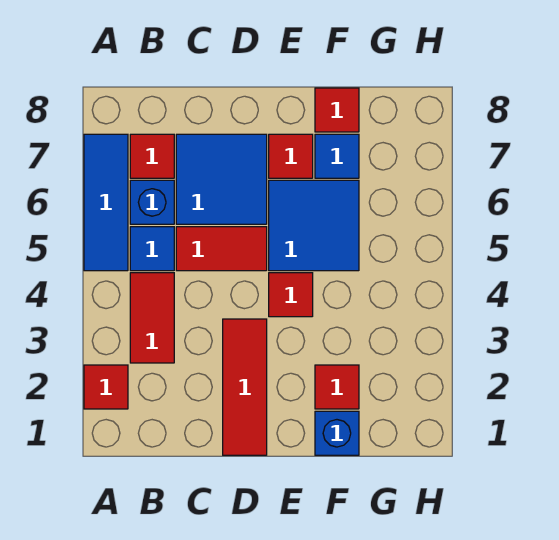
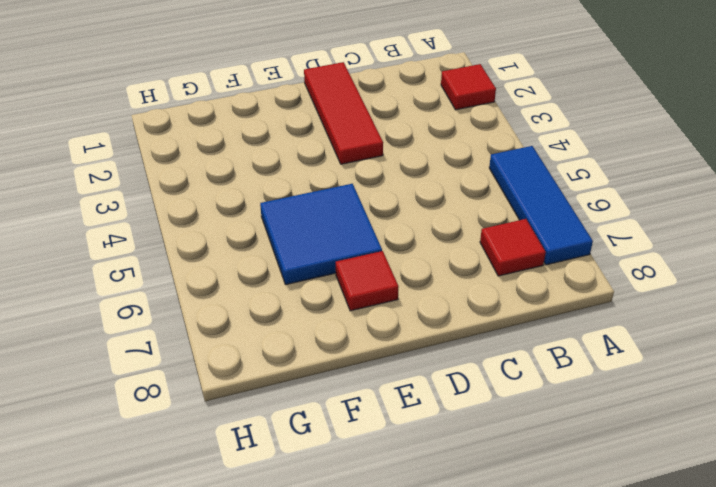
none -> red tile B3:B4 level 1
none -> blue tile B5 level 1
none -> blue brick B6 level 1

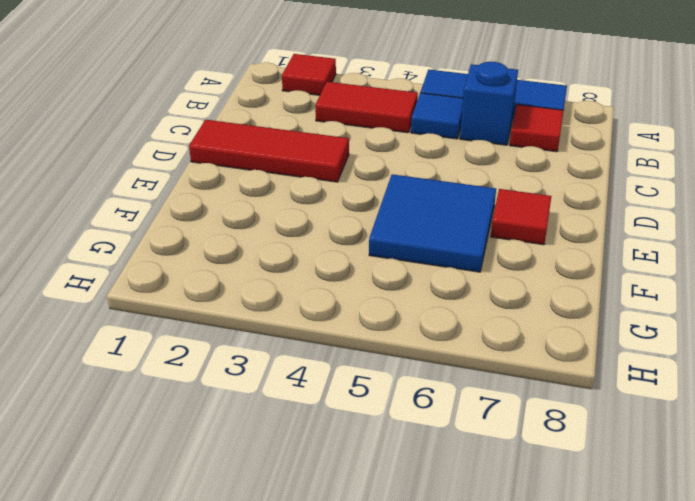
none -> red tile C5:D5 level 1
none -> blue tile C6:D7 level 1
none -> red tile E4 level 1

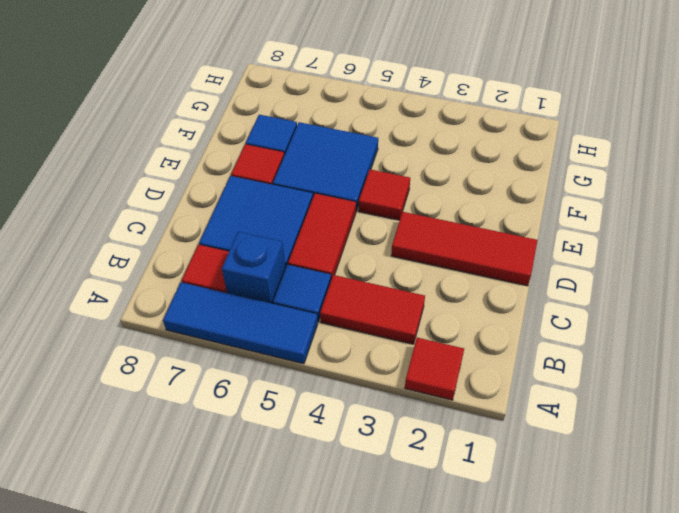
none -> blue brick F1 level 1
none -> red tile F2 level 1
none -> red tile F8 level 1

